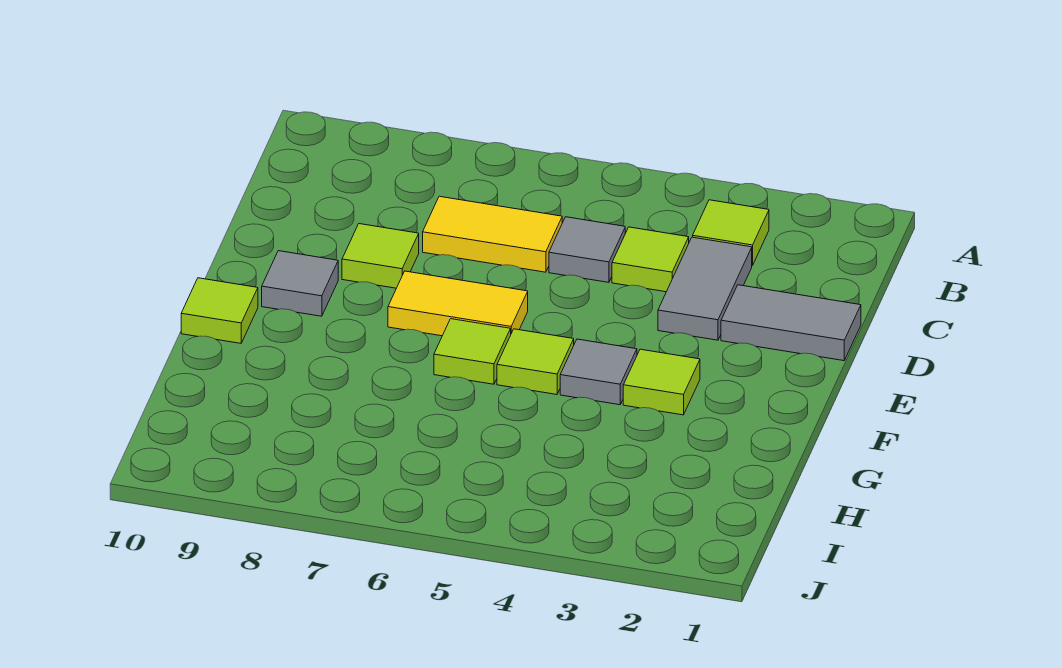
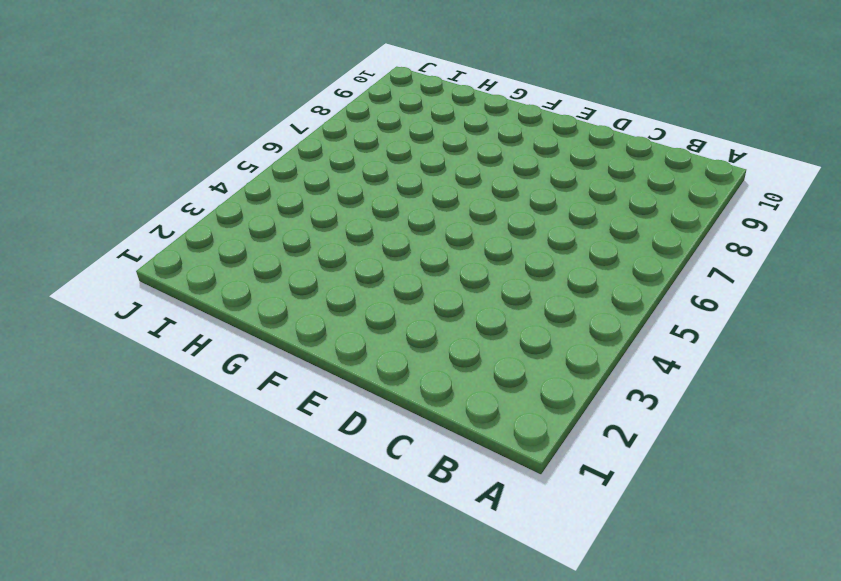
none -> lime tile B3 level 1
none -> grey tile C3:D3 level 1
none -> lime tile C4 level 1

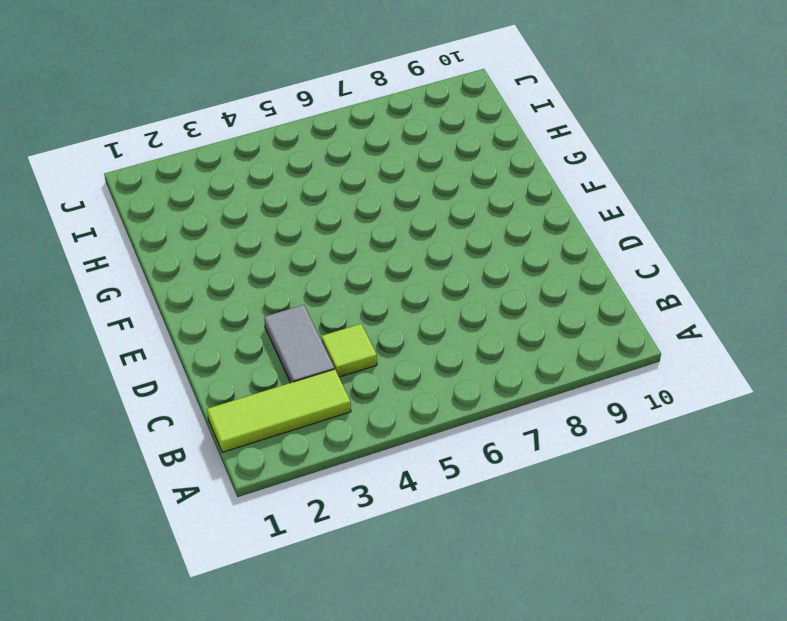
lime tile B1:B3 level 1 -> lime tile B3 level 1
none -> grey tile C5 level 1
none -> yellow tile C6:C7 level 1
none -> grey tile D1:D2 level 1

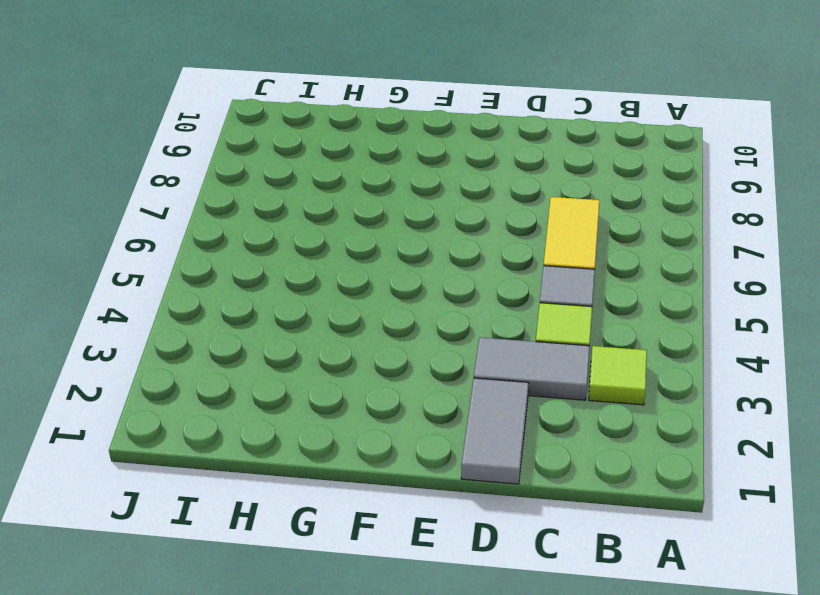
none -> lime tile D8 level 1
none -> yellow tile E6:E7 level 1
none -> grey tile E9 level 1

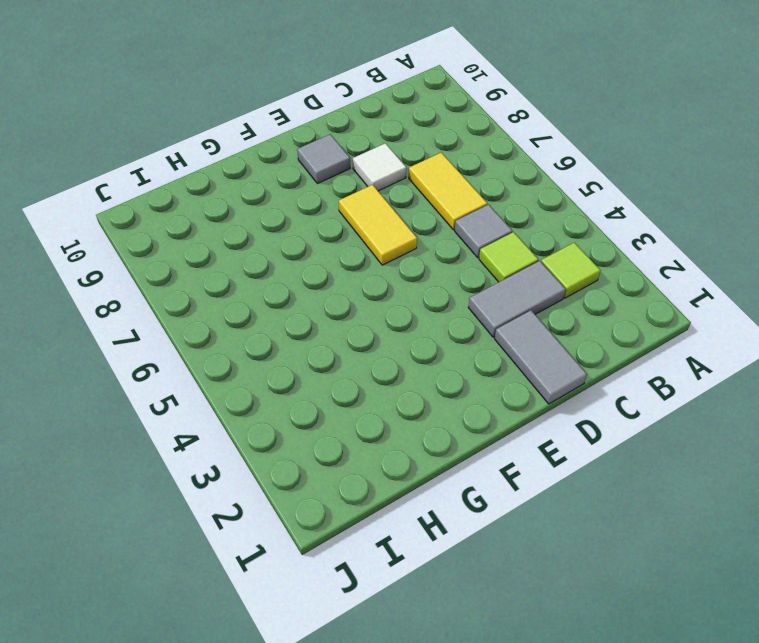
white tile D8 level 1 -> lime tile D8 level 1
none -> lime tile F3 level 1
none -> grey tile F4 level 1
none -> lime tile F5 level 1

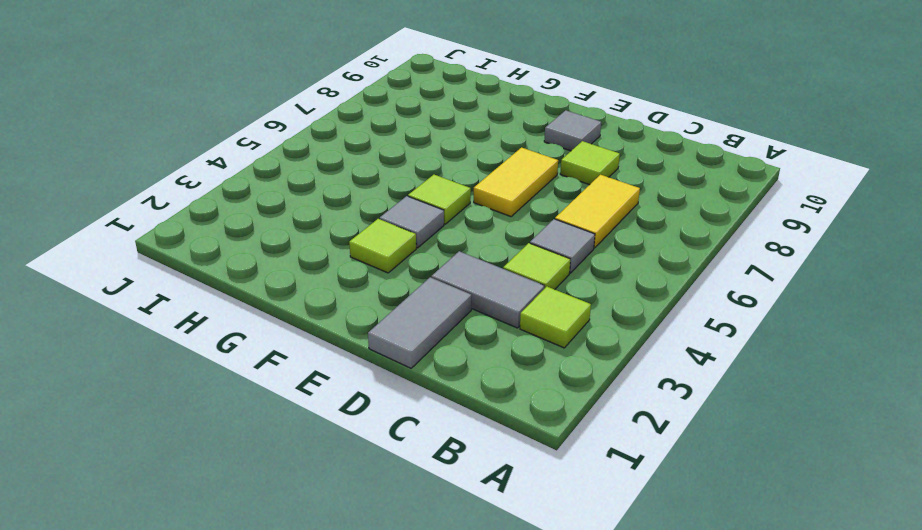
none -> lime tile F6 level 1
none -> lime tile F10 level 1

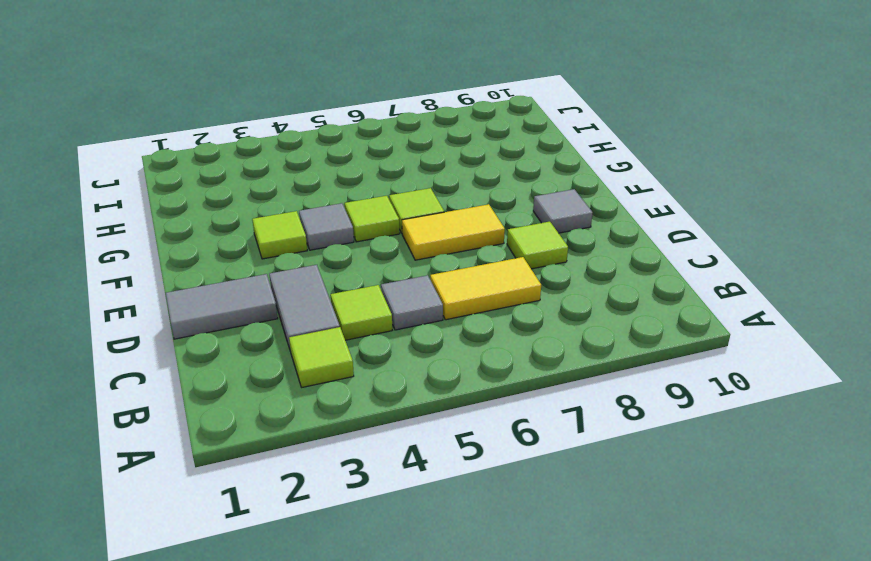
none -> lime tile F10 level 1

